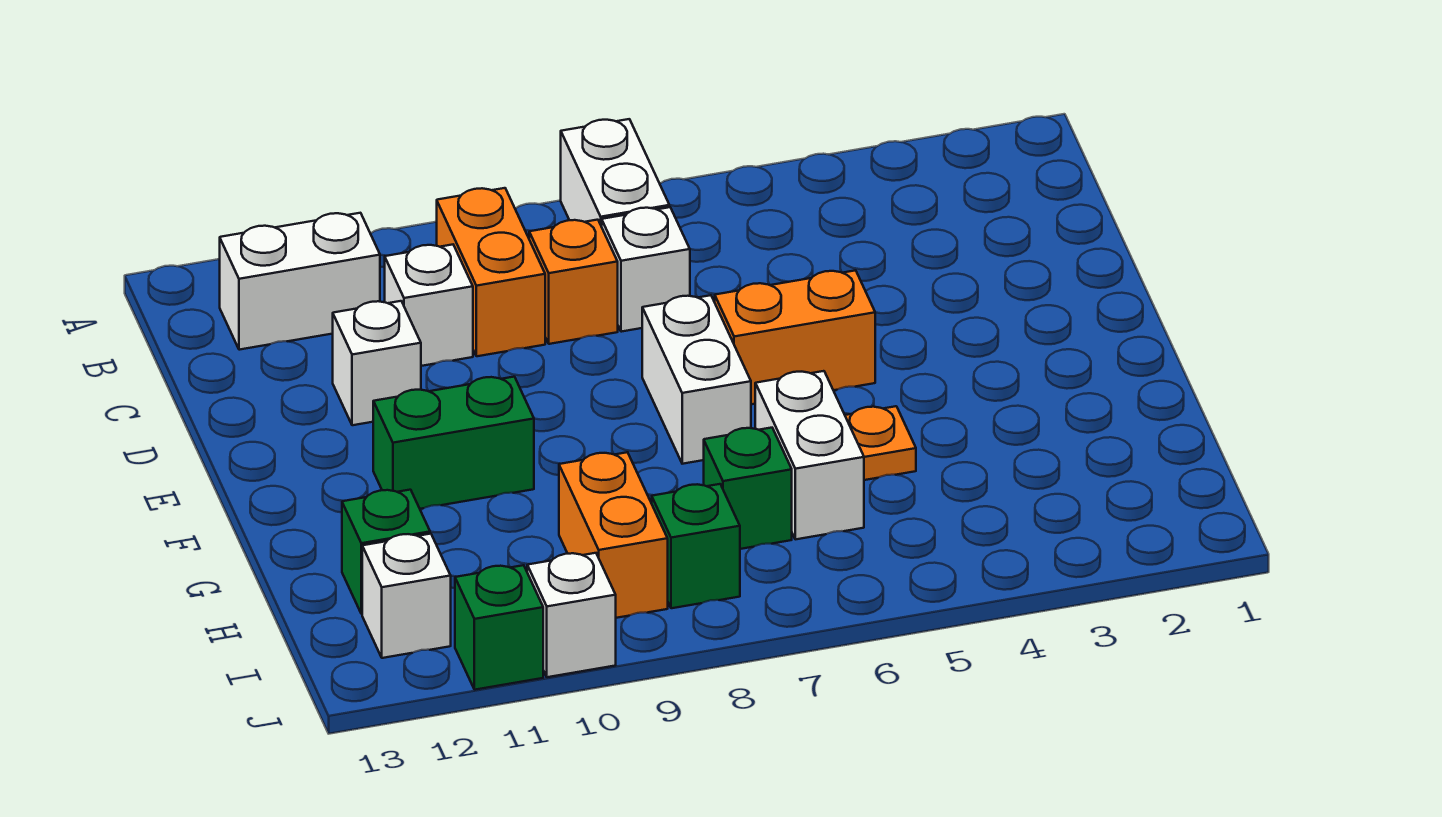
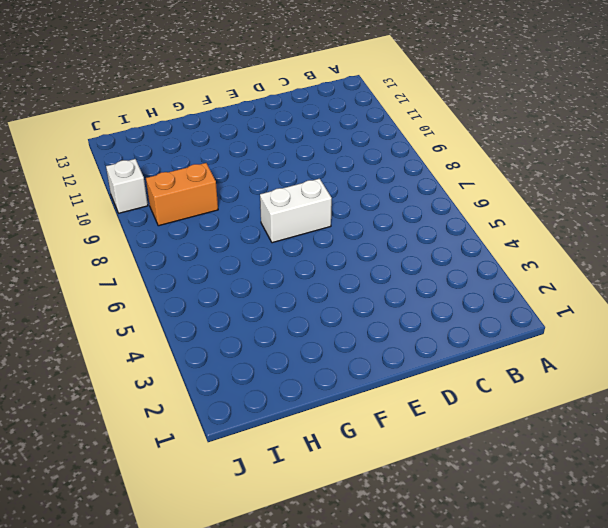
none -> white brick A7:B7 level 1
none -> orange brick B9:C9 level 1
none -> white brick B11:B12 level 1

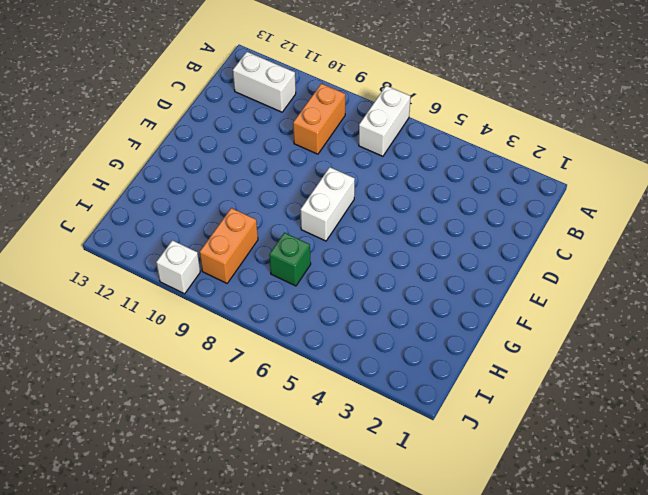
none -> white brick C7 level 1
none -> orange brick C8 level 1
none -> white brick C10 level 1

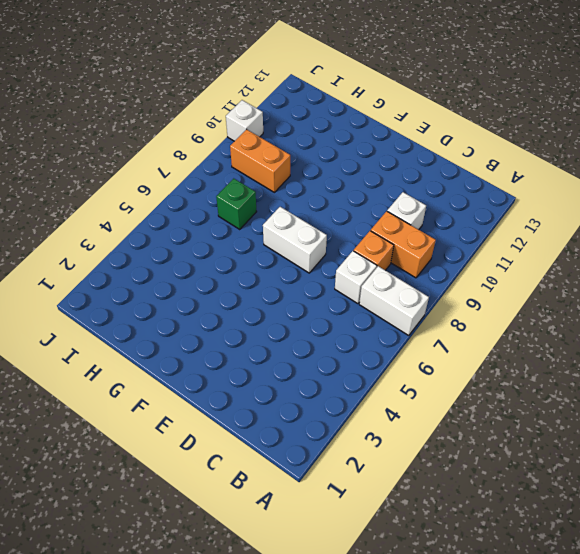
none -> white brick B11:B12 level 1
none -> white brick D11 level 1
none -> orange brick E5:E6 level 1

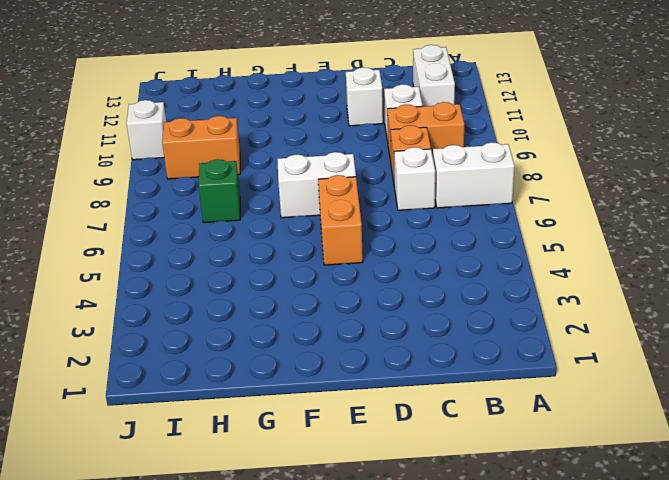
none -> green brick F10:F11 level 1
none -> orange plate G5 level 1
none -> white brick G6:H6 level 1

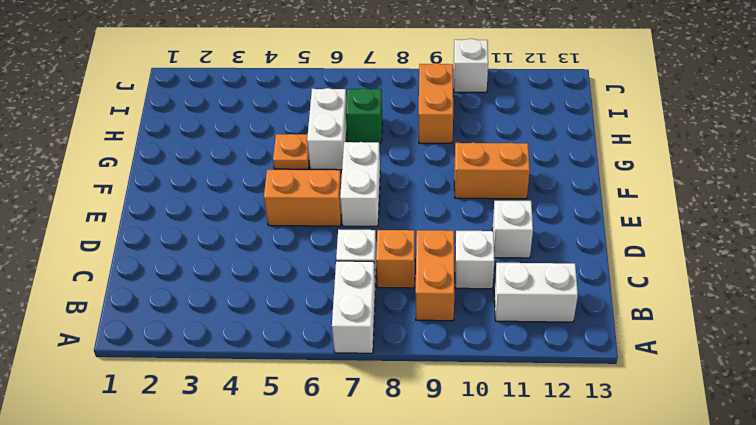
orange brick F10:F11 level 1 -> green brick F10:F11 level 1
none -> green brick H12 level 1
none -> green brick I8 level 1
none -> white brick I12 level 1

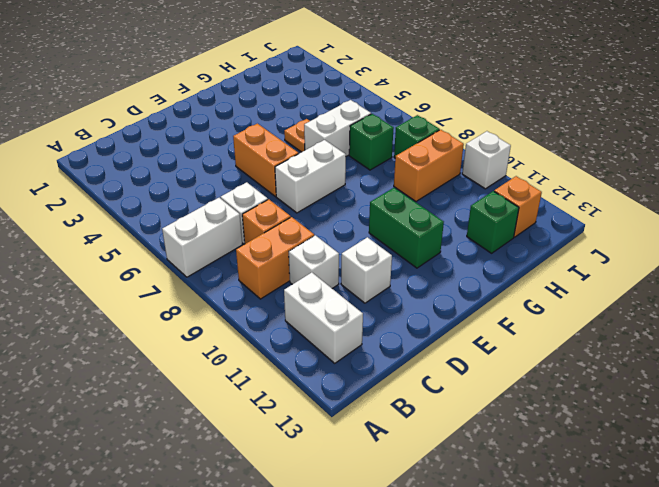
orange brick I12 level 1 -> white brick I12 level 1
none -> green brick J11 level 1

